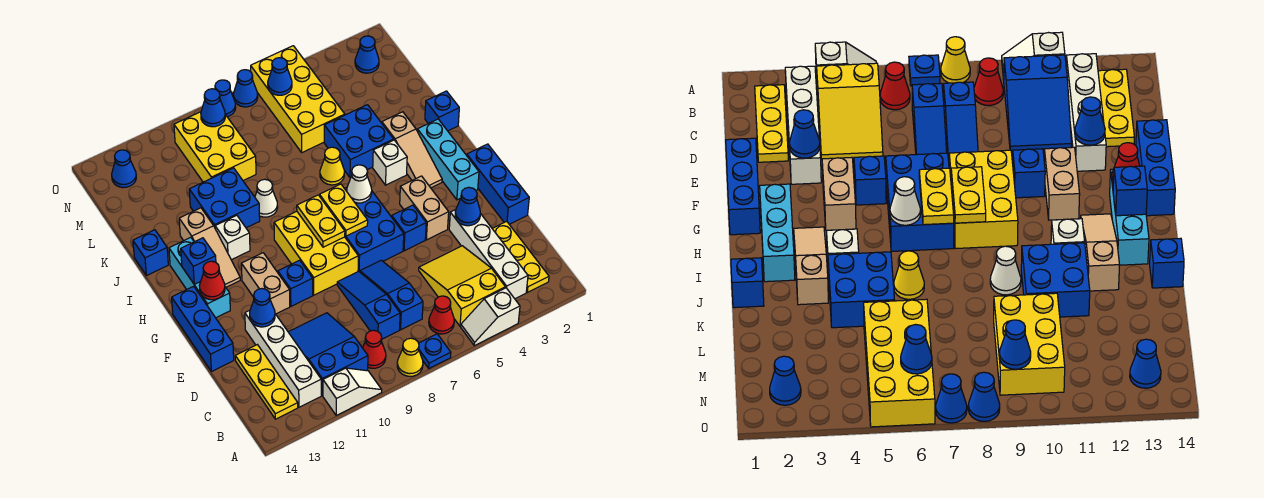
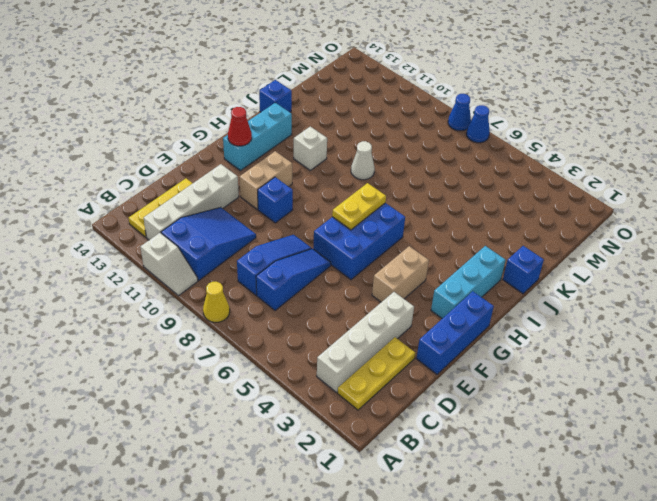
none -> white slope A4:A5 level 1 top 4
none -> blue plate A7 level 1
none -> yellow slope B4:D5 level 1 top B
none -> red cone B6 level 1

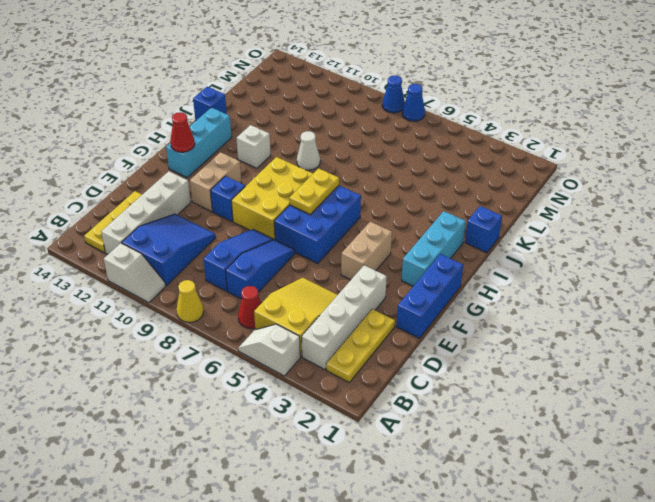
none -> blue plate A7 level 1
none -> red cone B9 level 1
none -> blue brick E14:G14 level 1
none -> blue brick F5 level 1

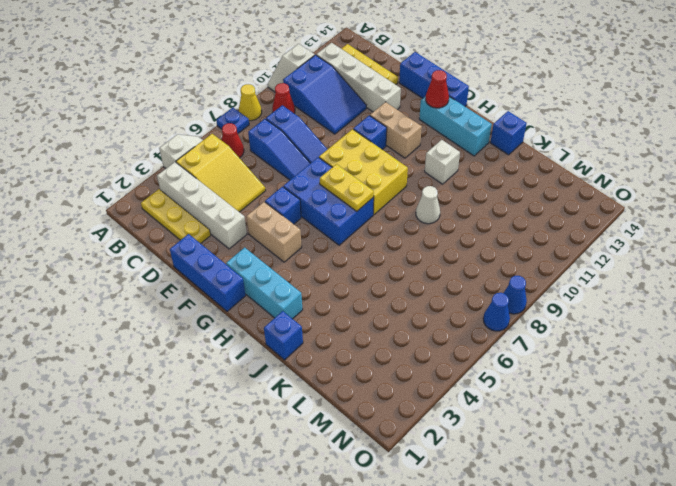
none -> tan slope H3:J3 level 1 top J
none -> tan slope H12:J12 level 1 top J
none -> white brick I4 level 1
none -> blue brick J4:K5 level 1

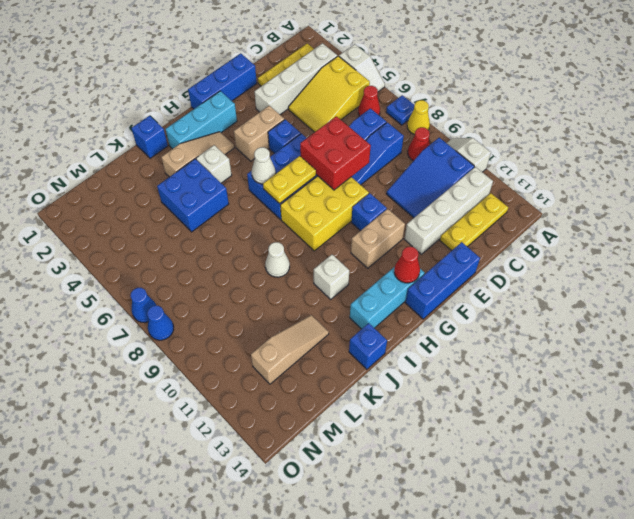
red brick E7:F8 level 2 -> none
tan slope K12:M12 level 1 top M -> tan slope H12:J12 level 1 top J
none -> yellow cone J6 level 1
none -> blue brick J10:K11 level 1
none -> yellow brick L5:O6 level 1
none -> yellow brick L9:N10 level 1

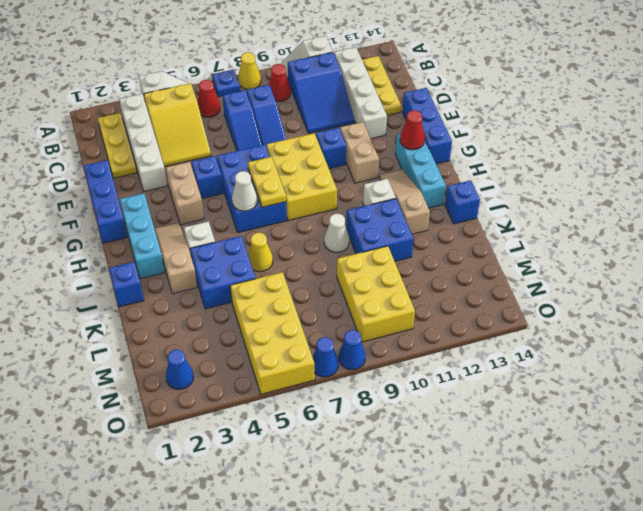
none -> blue cone N13 level 1
none -> blue cone E3 level 2
none -> blue cone E12 level 2
none -> yellow plate G8:H8 level 2

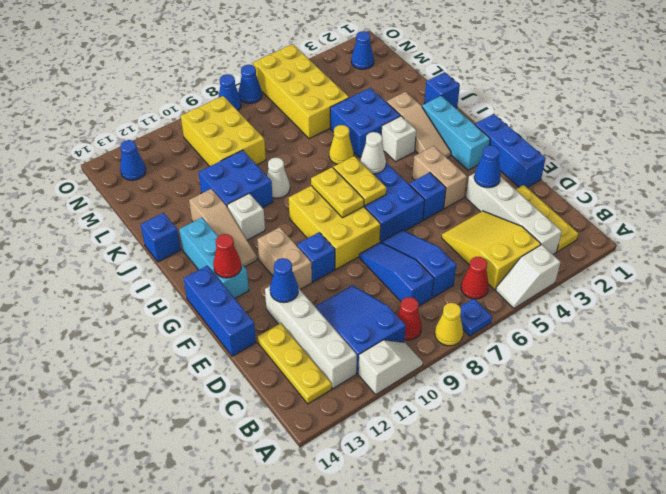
none -> blue brick H13 level 2
none -> blue cone N6 level 2
none -> blue cone N9 level 2

